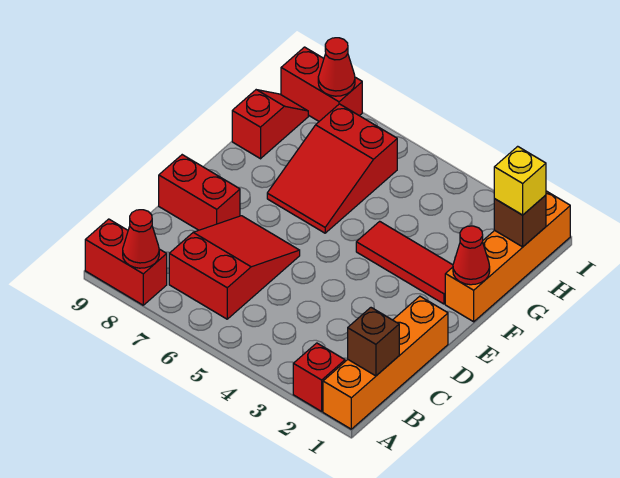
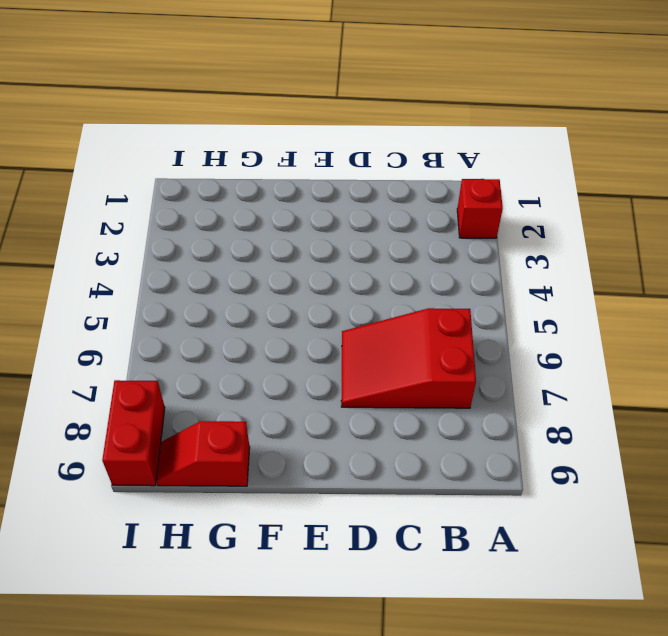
none -> orange brick A1:D1 level 1
none -> red brick A8:A9 level 1
none -> red brick D8:D9 level 1

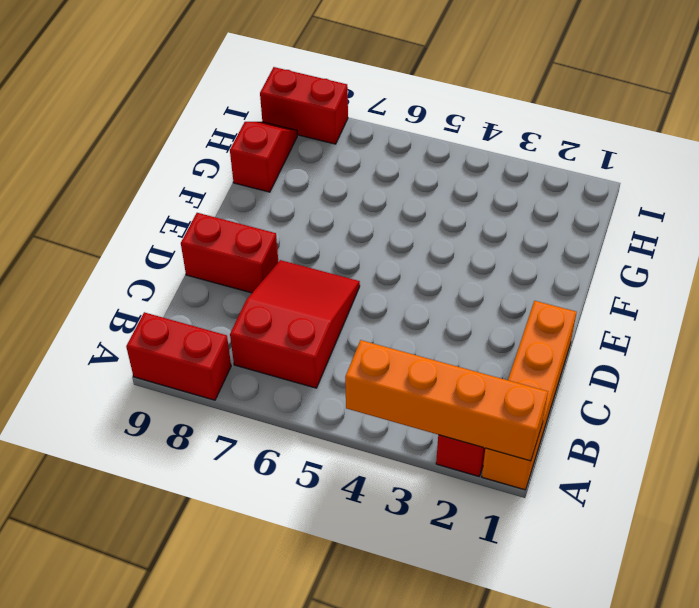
orange brick A1:A4 level 2 -> orange brick F1:I1 level 1
none -> red tile F2:F4 level 1
none -> red slope F6:H7 level 1 top H
none -> red cone A8 level 2

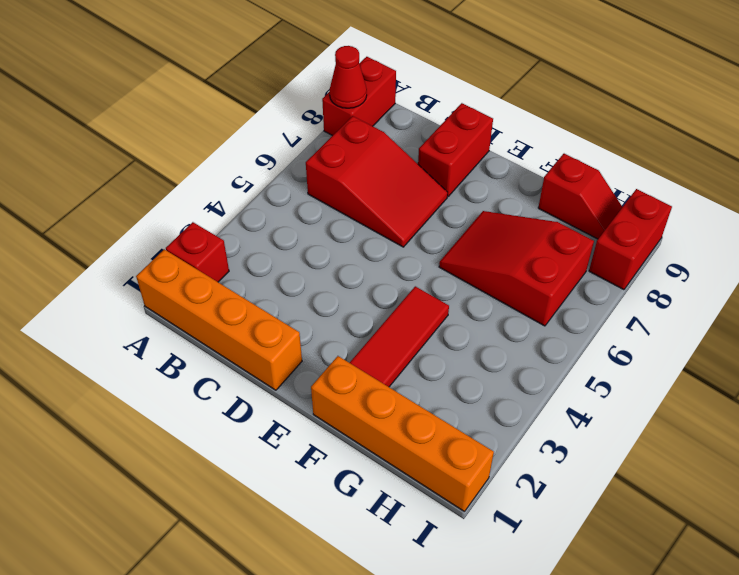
none -> brown brick B1 level 2
none -> red cone F1 level 2
none -> brown brick H1 level 2

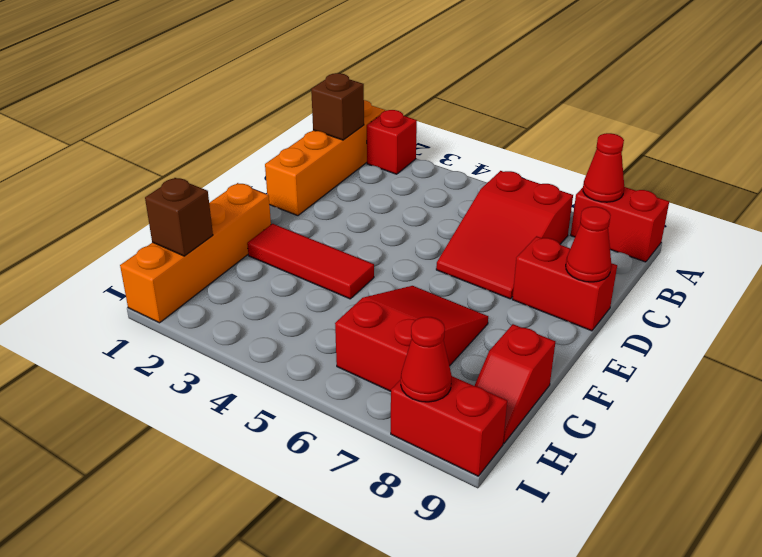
red cone D9 level 2 -> red cone F1 level 2
none -> yellow brick H1 level 3

